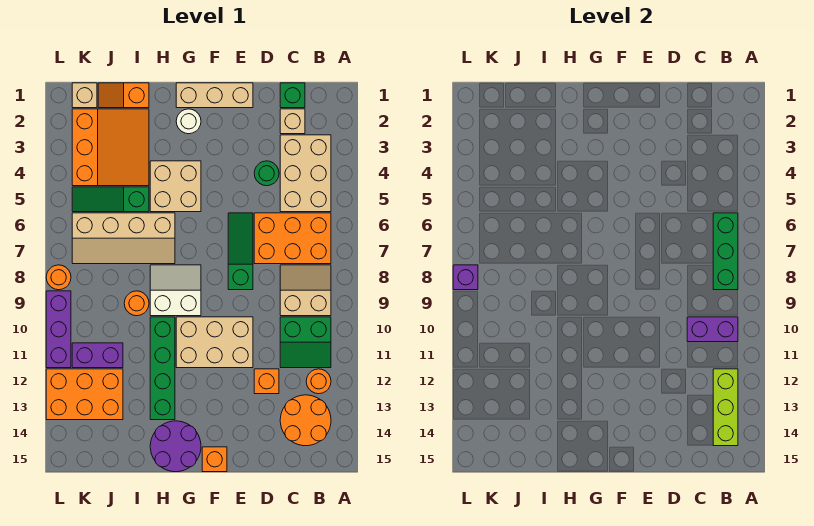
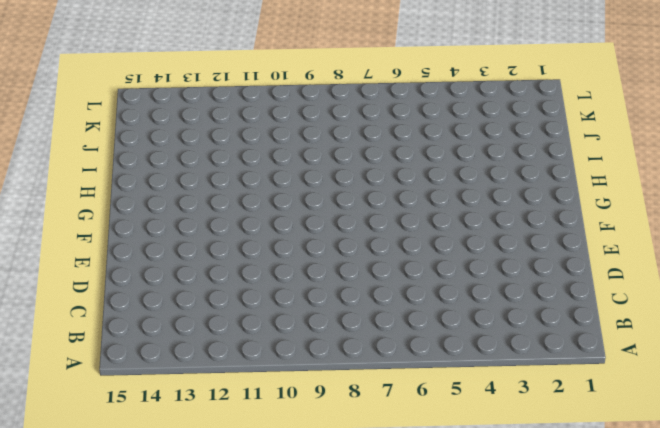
none -> tan brick B3:C5 level 1
none -> orange brick B6:D7 level 1
none -> tan slope B8:C9 level 1 top 9
none -> green slope B10:C11 level 1 top 10

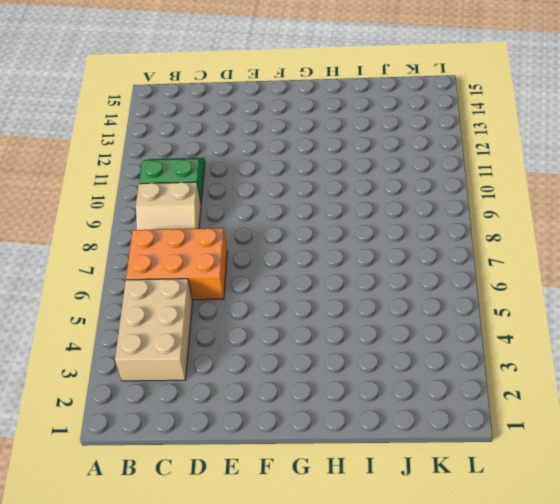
none -> orange round brick B12 level 1
none -> orange round brick B13:C14 level 1
none -> green brick C1 level 1
none -> tan brick C2 level 1

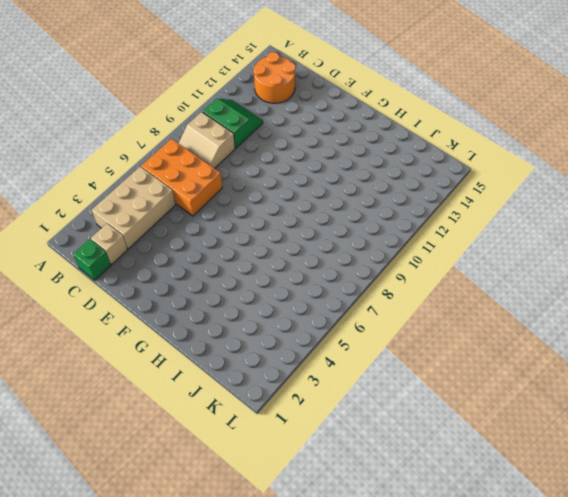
none -> orange round brick B12 level 1
none -> green round brick D4 level 1
none -> orange brick D12 level 1
none -> tan brick E1:G1 level 1

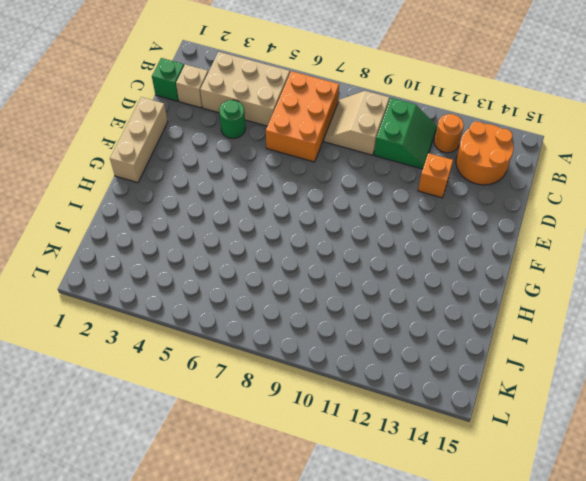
none -> green slope E6:E8 level 1 top 8
none -> tan brick E10:G11 level 1
none -> orange brick F15 level 1
none -> white round brick G2 level 1

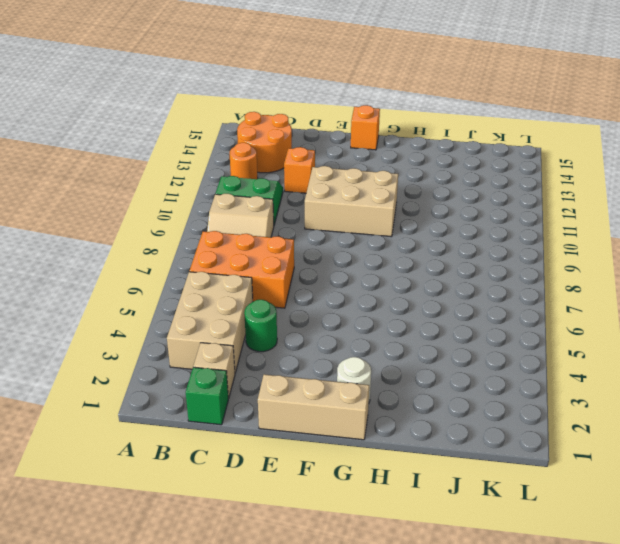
none -> green slope E6:E8 level 1 top 8
none -> tan brick G4:H5 level 1
none -> white slope G8:H9 level 1 top 9
none -> purple round brick G14:H15 level 1

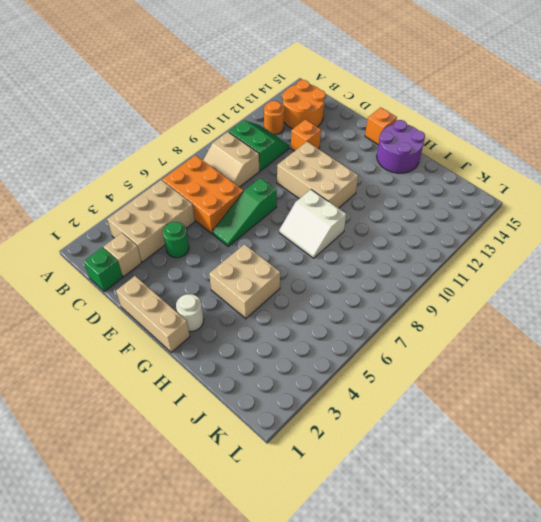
none -> tan slope H6:K7 level 1 top 6
none -> green brick H10:H13 level 1
none -> orange slope I1:J1 level 1 top I
none -> orange slope I2:K4 level 1 top K

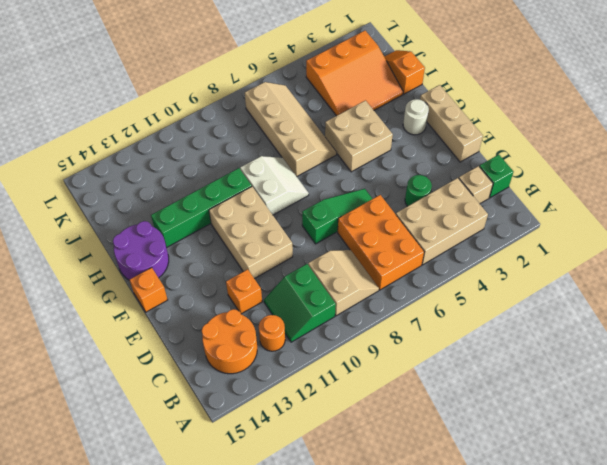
tan slope H6:K7 level 1 top 7 -> tan slope H6:K7 level 1 top 6
none -> green slope I5:K5 level 1 top I
none -> orange round brick I9 level 1
none -> purple brick J11:K11 level 1
none -> orange brick J12:L13 level 1

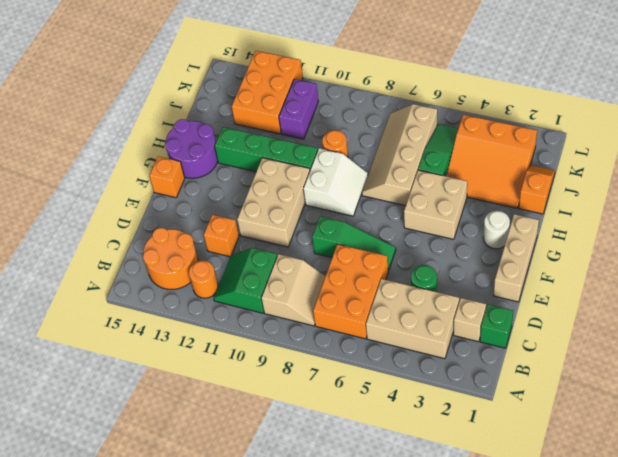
none -> tan brick K1 level 1
none -> orange round brick L8 level 1
none -> purple brick L9:L11 level 1
none -> green brick B6:B8 level 2

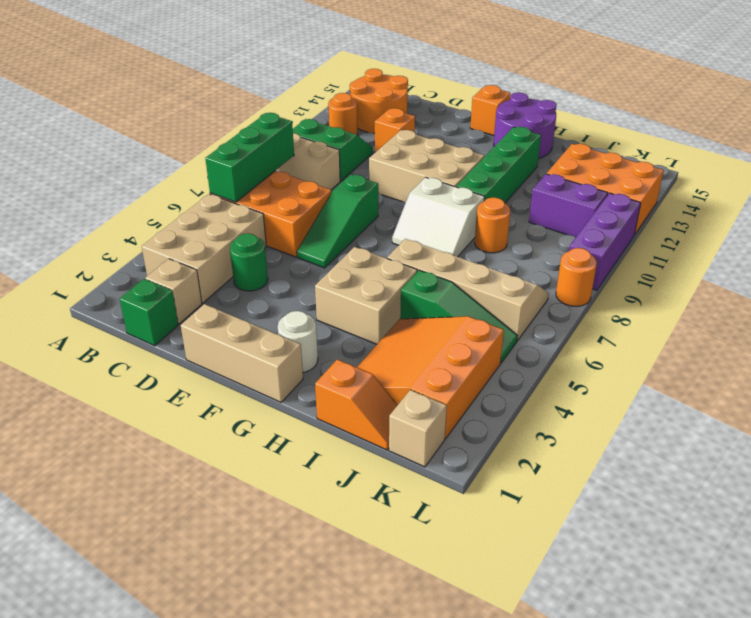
none -> purple brick B10:C10 level 2
none -> lime brick B12:B14 level 2
none -> purple brick L8 level 2

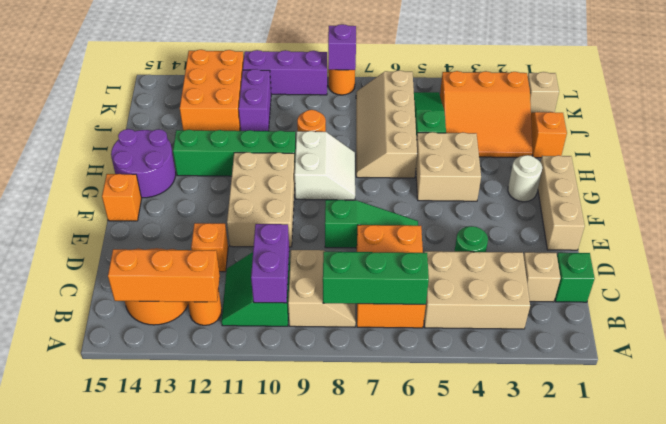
orange brick B12:B14 level 2 -> lime brick B12:B14 level 2

